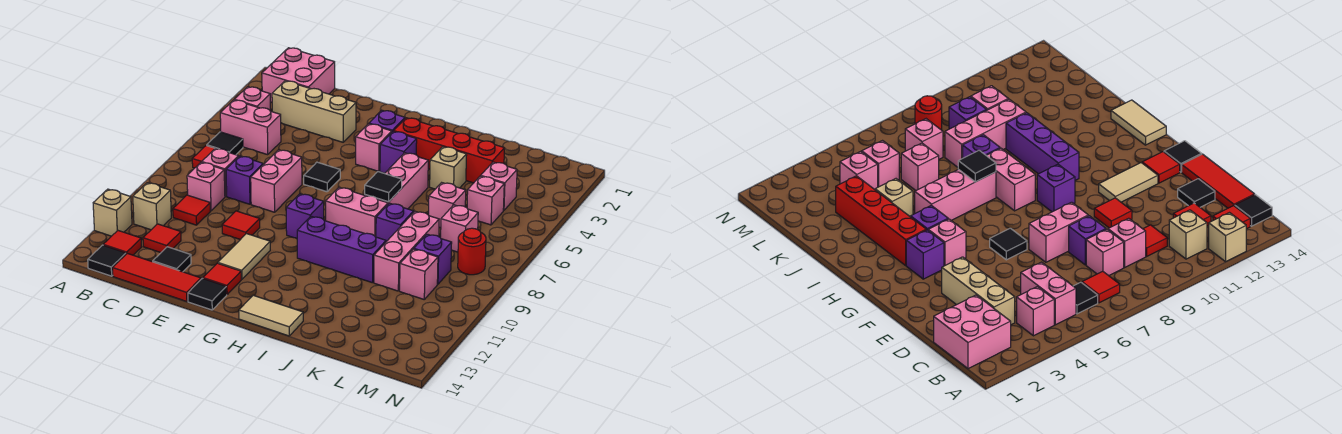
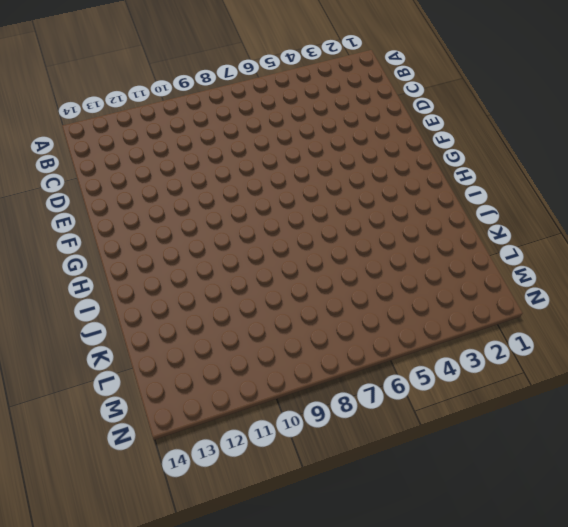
none -> tan brick A12 level 1
none -> pink brick B1:C2 level 1
none -> pink brick B4 level 1
none -> pink brick B5:C5 level 1

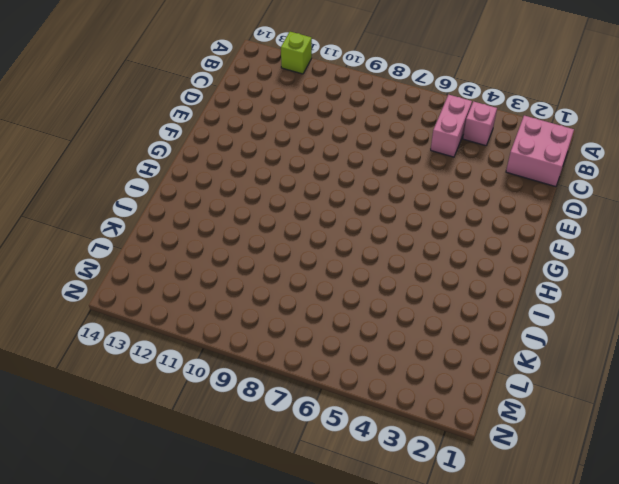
lime brick A12 level 1 -> tan brick A12 level 1
none -> black tile B6 level 1
none -> red tile B7 level 1
none -> tan brick B11 level 1
none -> red tile B13 level 1

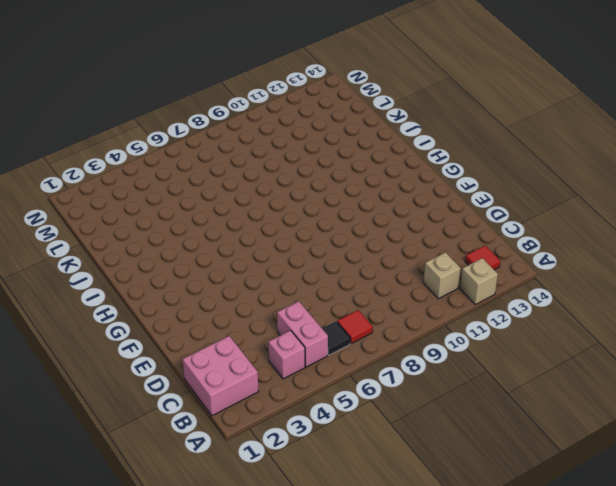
none -> black tile B14 level 1
none -> tan brick C3:E3 level 1
none -> pink brick C8 level 1
none -> pink brick C9 level 1

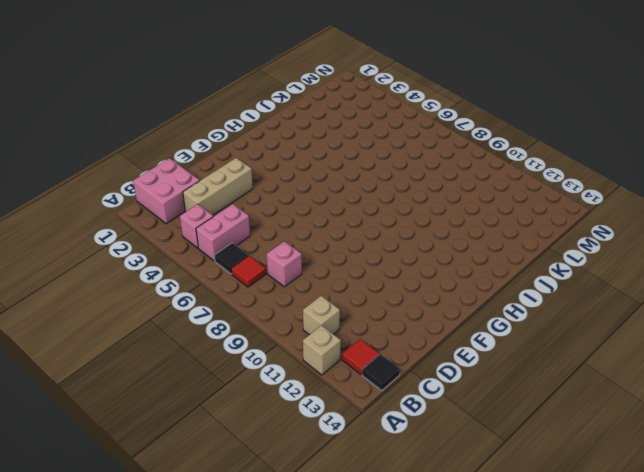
none -> pink brick C9 level 1
none -> red tile C10 level 1
none -> red tile C12 level 1
none -> red tile C14:E14 level 1

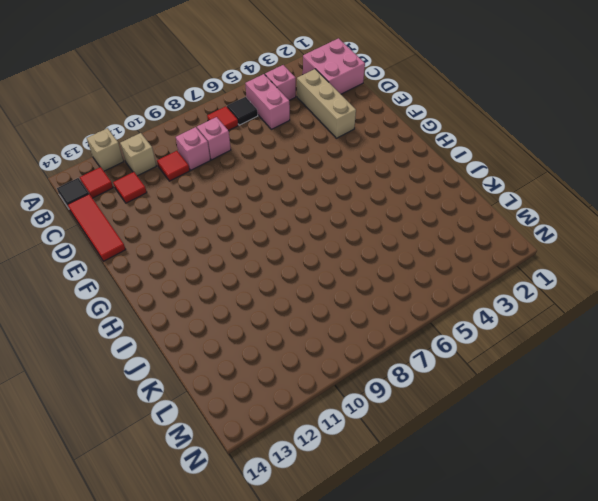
none -> purple brick D8 level 1
none -> black tile D13 level 1
none -> pink brick E7:E8 level 1
none -> red tile E10 level 1

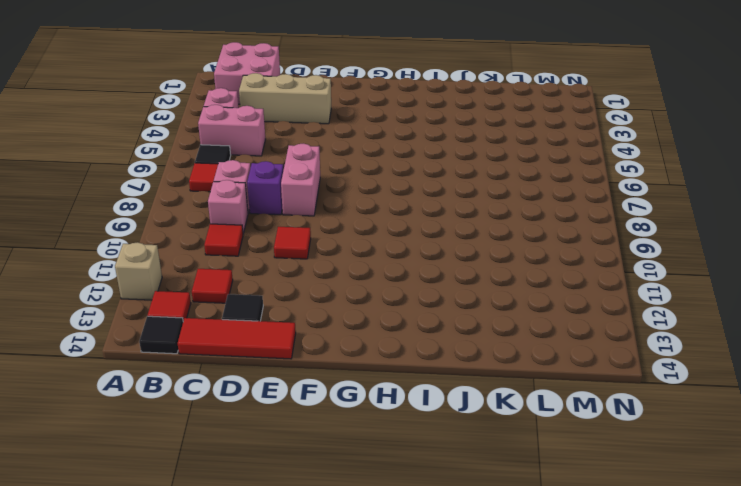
none -> tan brick B11 level 1
none -> black tile F6 level 1
none -> tan tile F11:F12 level 1
none -> red tile F13 level 1

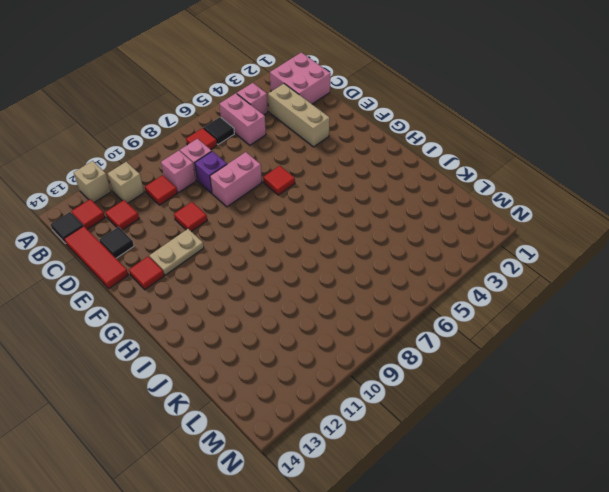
red tile F6 level 1 -> black tile F6 level 1
tan plate F11:F12 level 1 -> tan tile F11:F12 level 1
none -> black tile F14 level 1
none -> purple brick G3 level 1
none -> pink brick G4 level 1
none -> purple brick G9 level 1

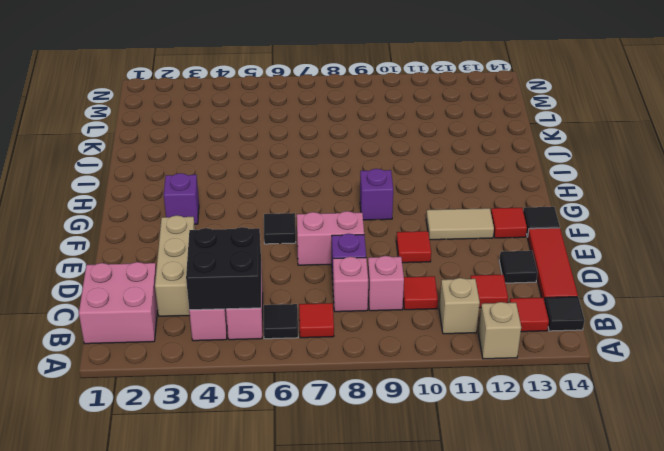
black brick B4:C5 level 2 -> none
none -> pink brick G4 level 1
none -> red brick H3:K3 level 1
none -> purple brick H4 level 1
none -> pink brick H8:I8 level 1

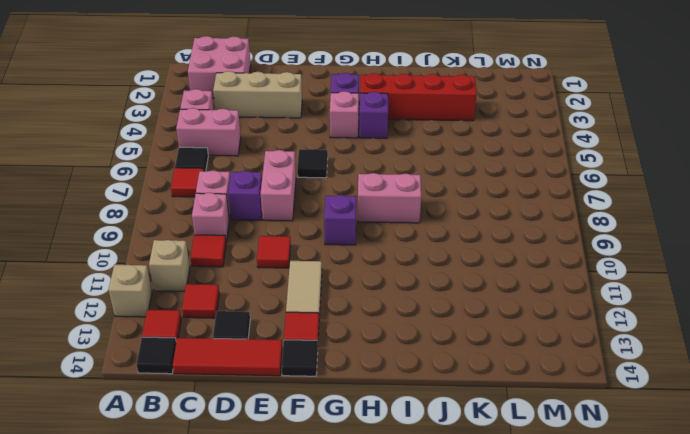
none -> purple brick H10:J10 level 1
none -> tan tile H14:I14 level 1
none -> pink brick I5:I7 level 1
none -> tan brick J4 level 1

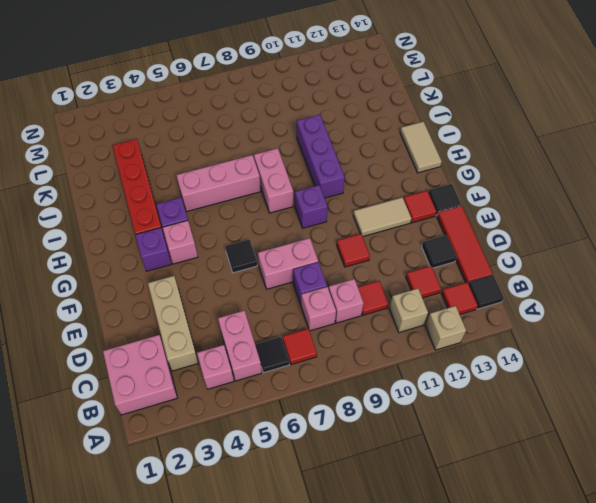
none -> tan brick J4 level 1
none -> purple brick J8 level 1
none -> pink brick K6 level 1
none -> pink brick K8:K10 level 1

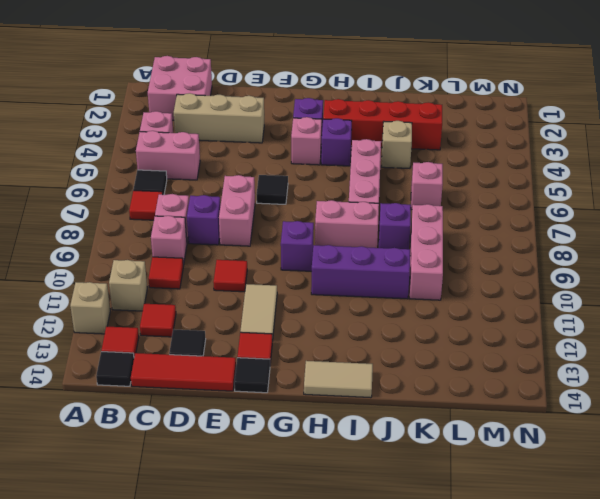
none -> pink brick L4 level 1
none -> pink brick L5 level 1
none -> pink brick L7 level 1
none -> purple brick L9 level 1

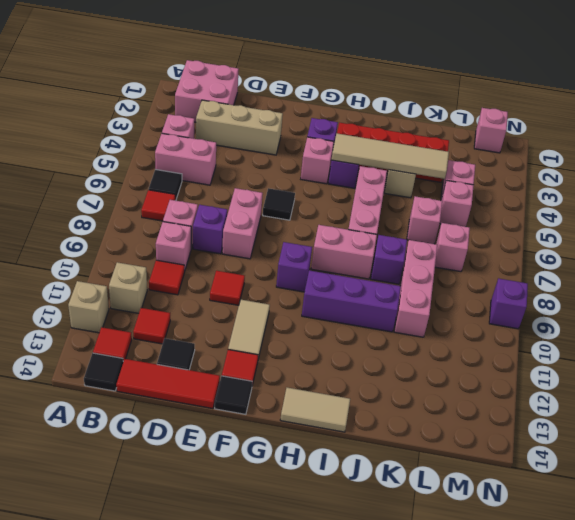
tan tile H4:K4 level 2 -> none
pink brick M1 level 1 -> pink brick L10 level 1
purple brick N9 level 1 -> purple brick L9 level 1
none -> red round brick M8 level 1
none -> black tile I7 level 2

